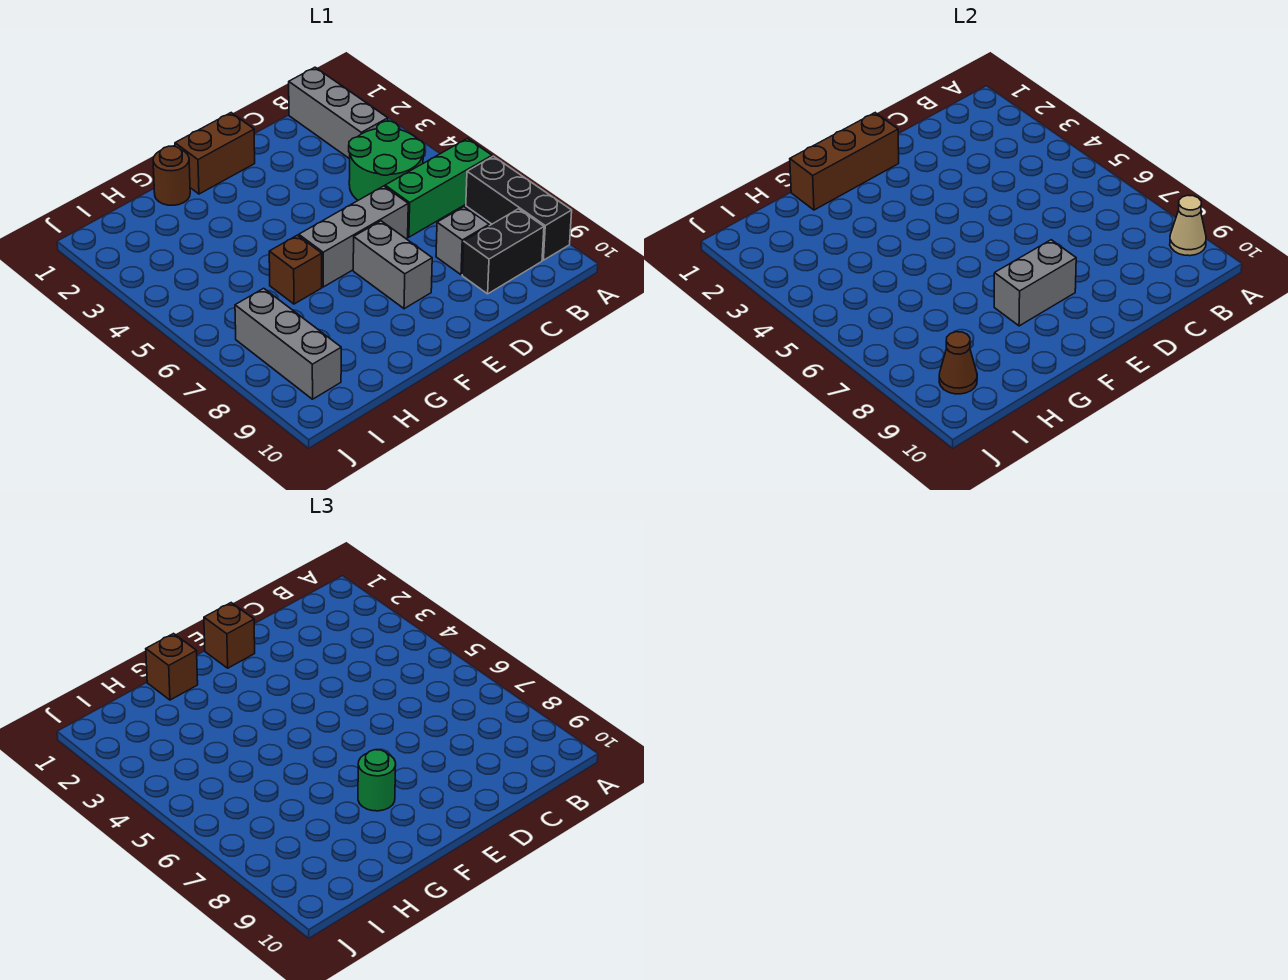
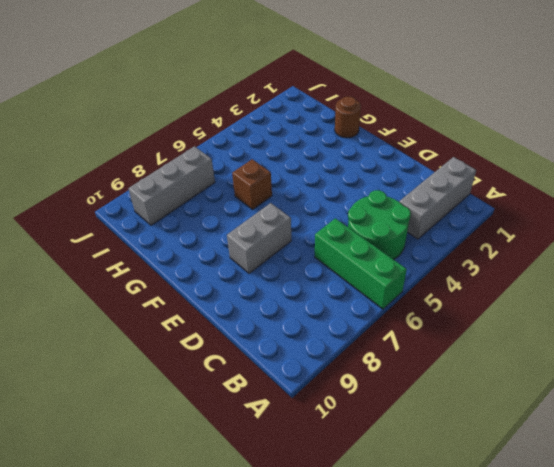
none -> black brick A7:A9 level 1
none -> black brick B9:C9 level 1
none -> grey brick C8 level 1

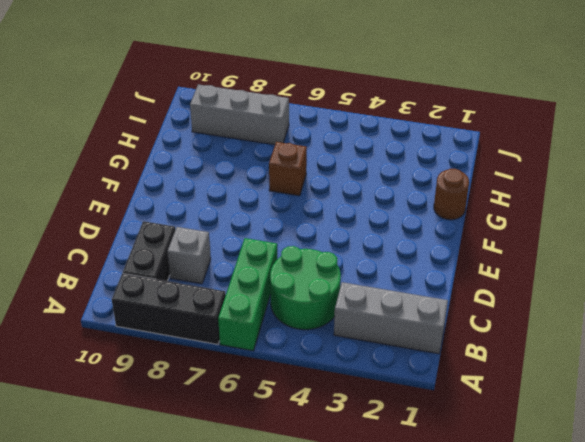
none -> grey brick D6:F6 level 1
none -> brown brick E1:F1 level 1
none -> grey brick E7:E8 level 1

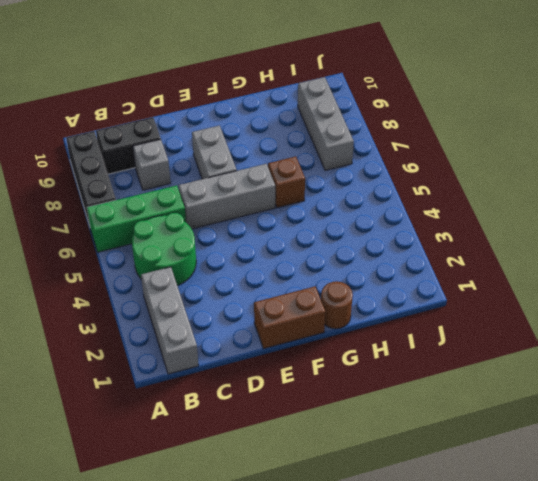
none -> tan cone A9 level 2
none -> brown brick E1:G1 level 2
none -> grey brick E8:F8 level 2

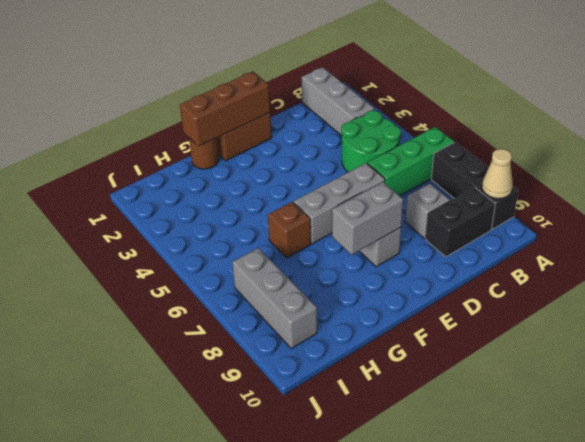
none -> brown cone I9 level 2
none -> brown brick E1 level 3
none -> green round brick F8 level 3

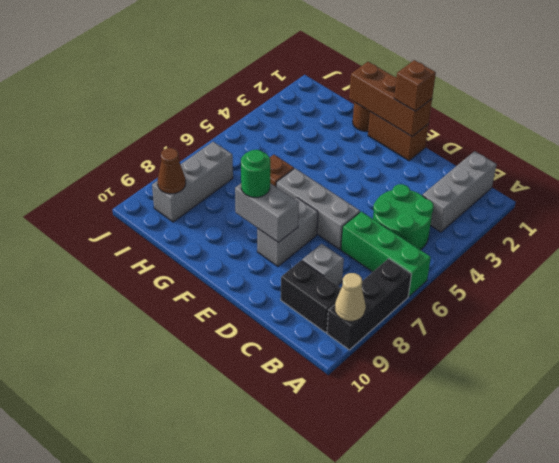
none -> brown brick G1 level 3

